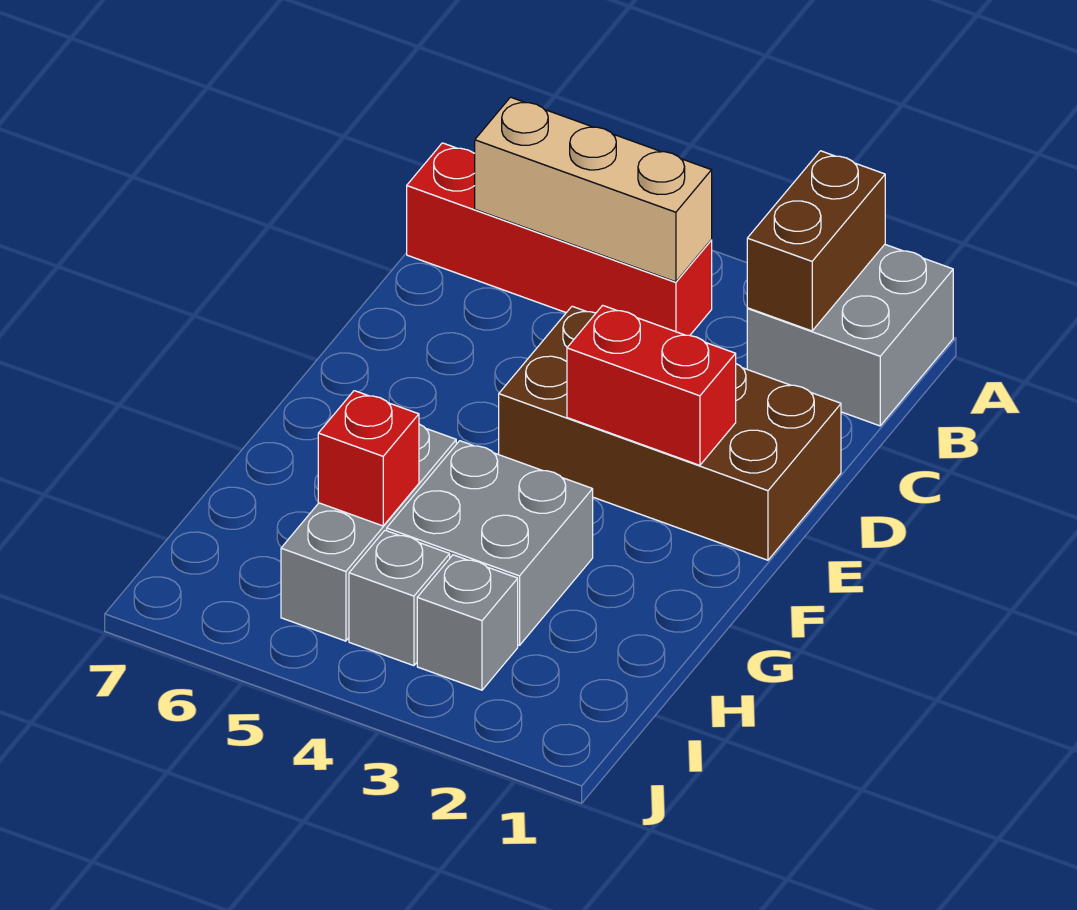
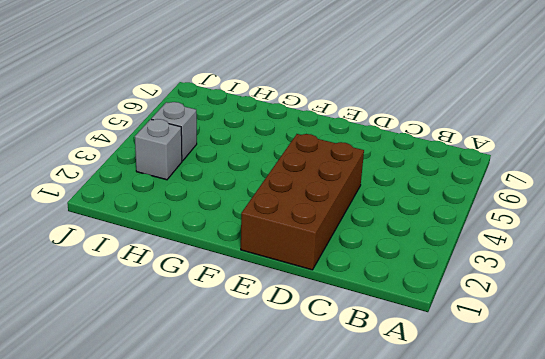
none -> grey brick A1:B2 level 1
none -> red brick B4:B7 level 1

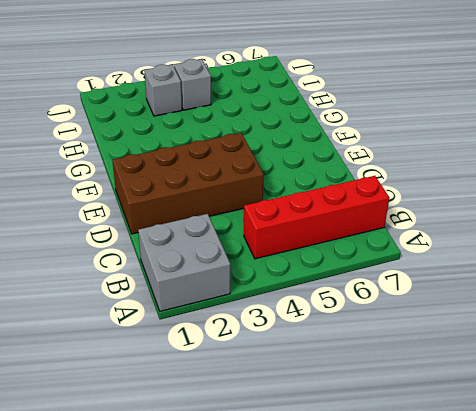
none -> grey brick G3:H4 level 1
none -> grey brick G5:I5 level 1

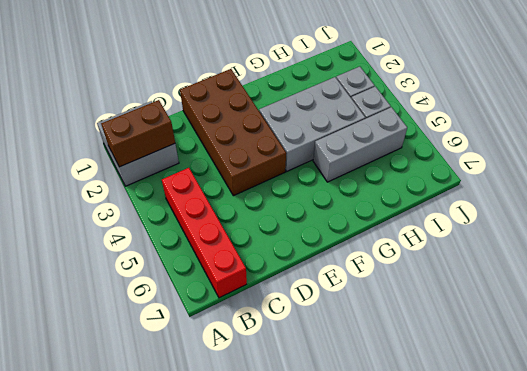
grey brick F3:H4 level 1 -> grey brick G3:H4 level 1
none -> tan brick B4:B6 level 2
none -> red brick E2:E3 level 2

